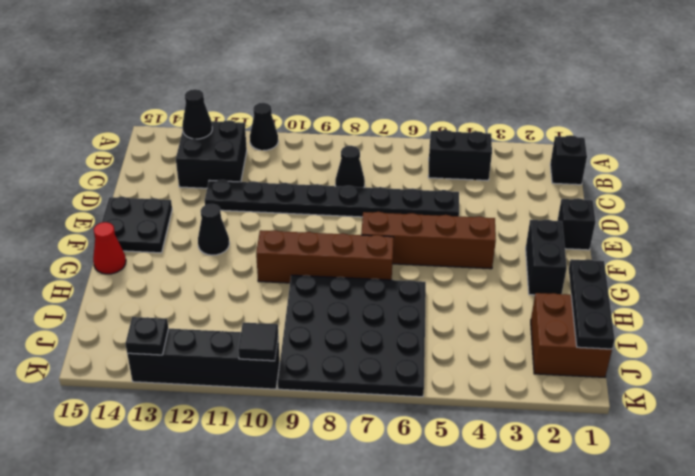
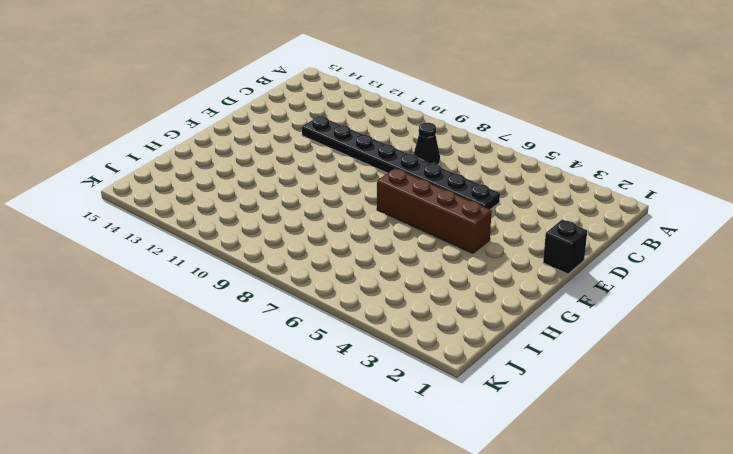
none -> black cone A11 level 1
none -> black brick B1 level 1
none -> black brick B4:B5 level 1

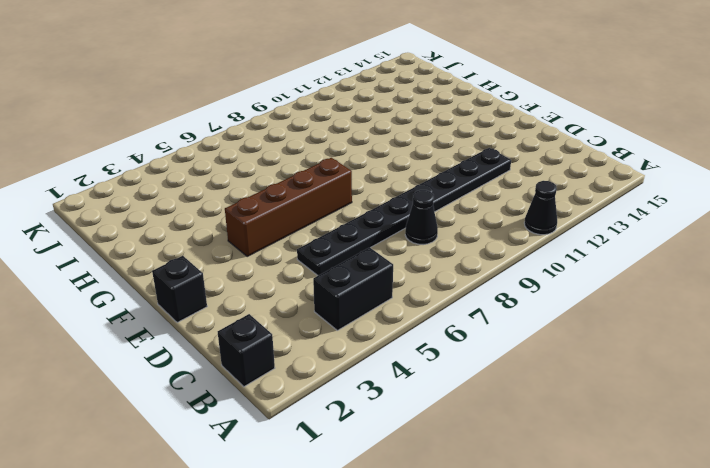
none -> black brick B12:C13 level 1
none -> black plate E14:F15 level 1
none -> black brick F2:G2 level 1

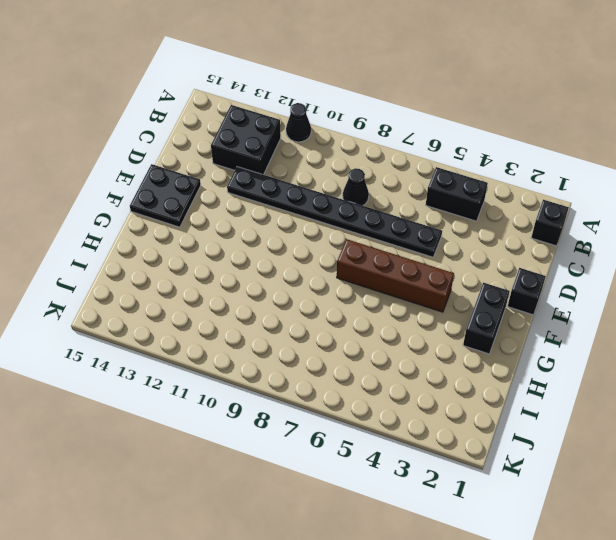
none -> black cone F12 level 1
none -> brown brick G7:G10 level 1
none -> red cone G15 level 1

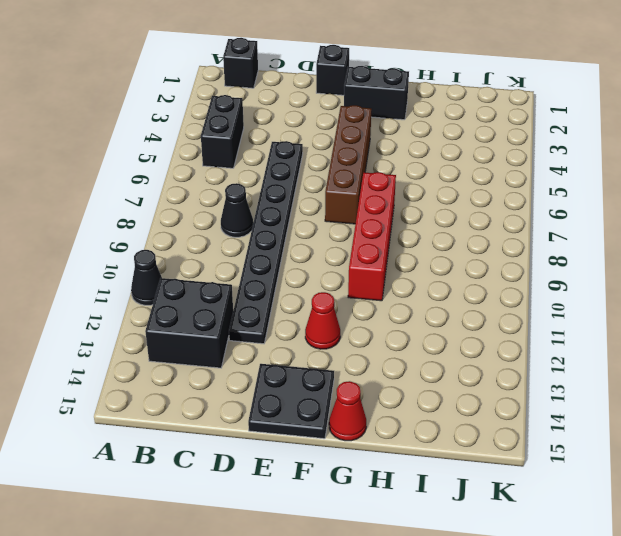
red cone F12 level 1 -> black cone F12 level 1
red brick G7:G10 level 1 -> brown brick G7:G10 level 1
none -> black plate H6:K9 level 1
none -> brown brick I1:J2 level 1
none -> black brick K10:K13 level 1

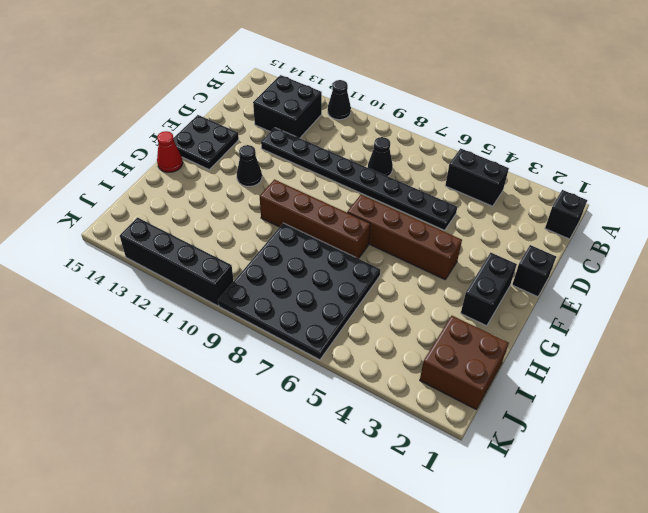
none -> black cone B13 level 2
none -> black plate H1:J1 level 2
none -> black tile K10 level 2

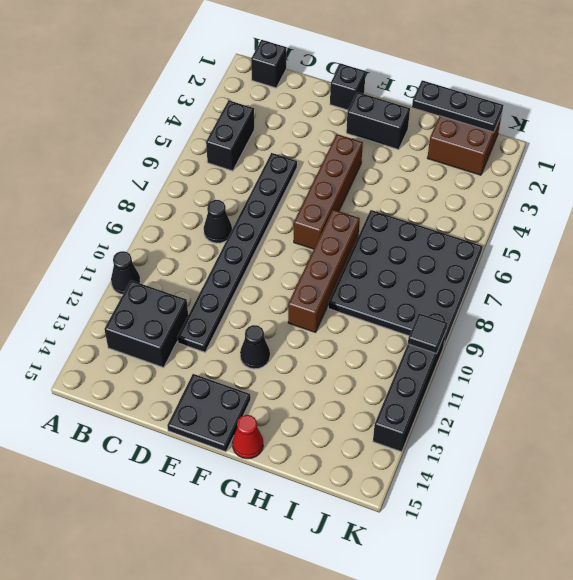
none -> black cone B13 level 2
none -> black plate K13 level 2

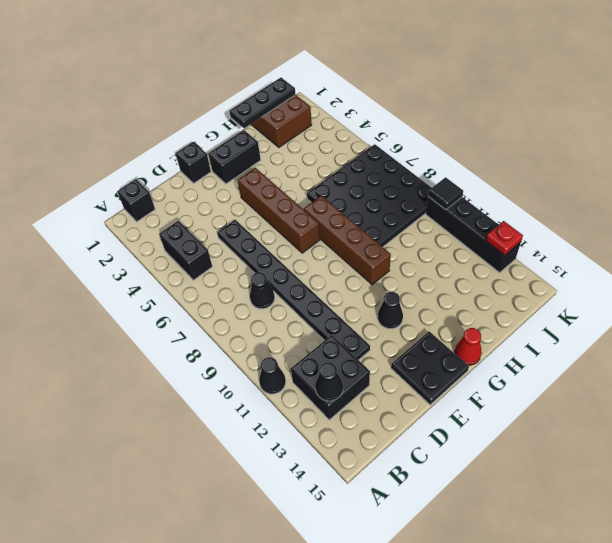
red plate K13 level 2 -> black plate K13 level 2

